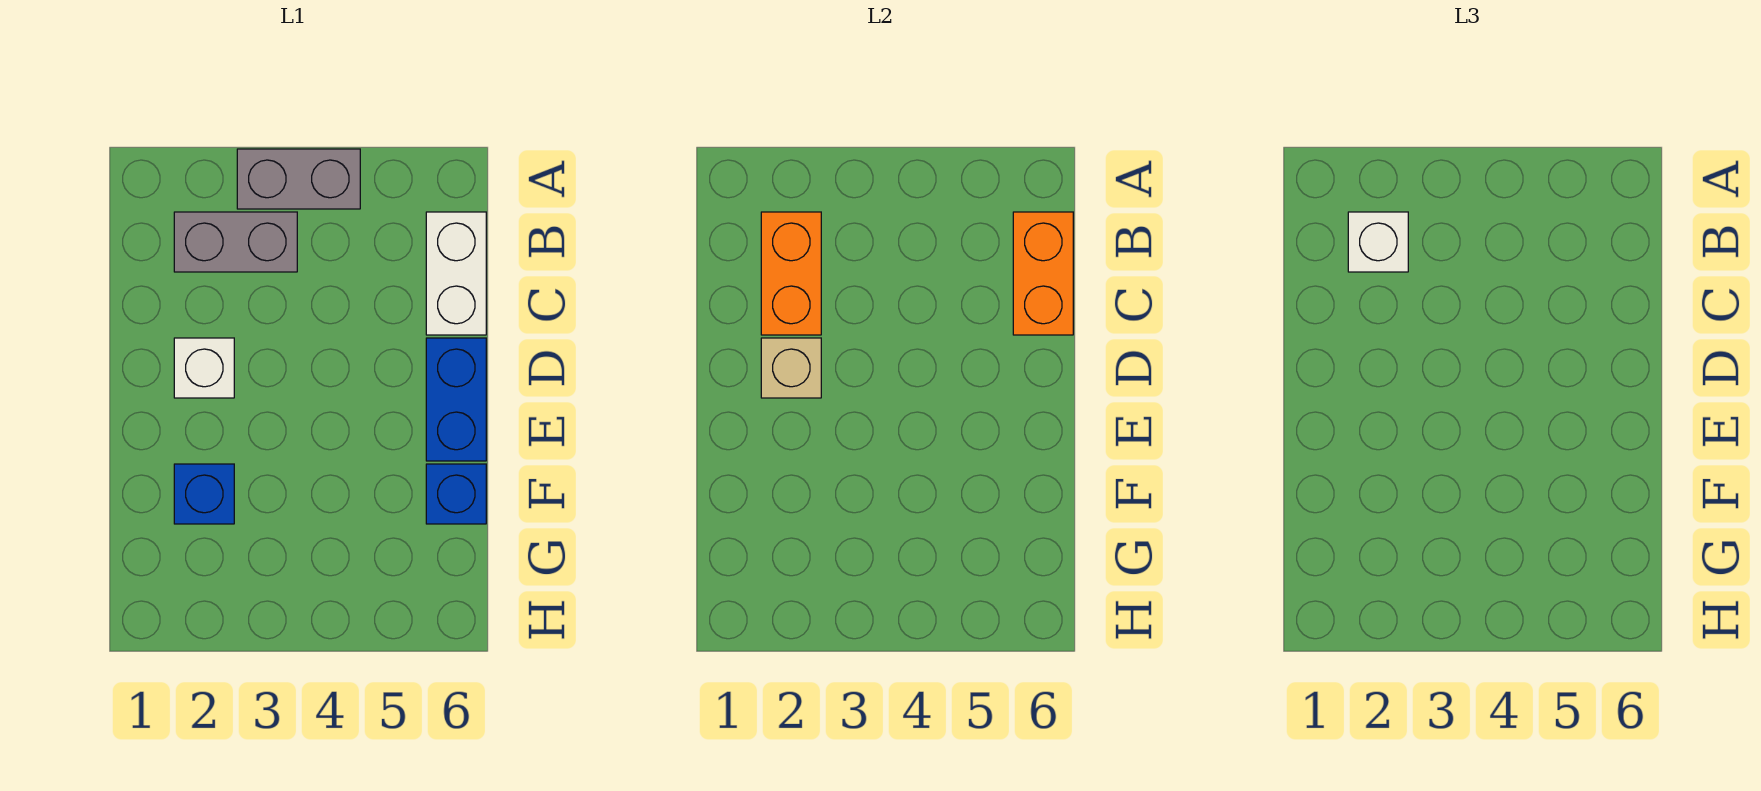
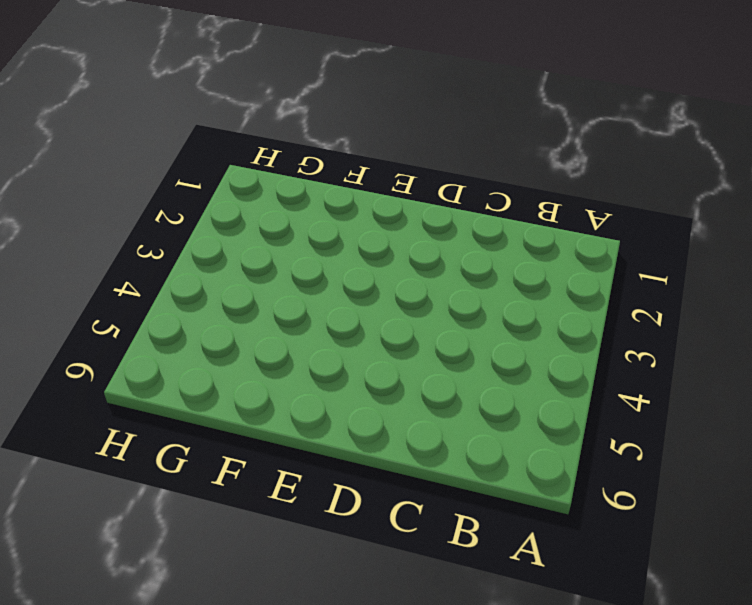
none -> grey brick A3:A4 level 1
none -> grey brick B2:B3 level 1

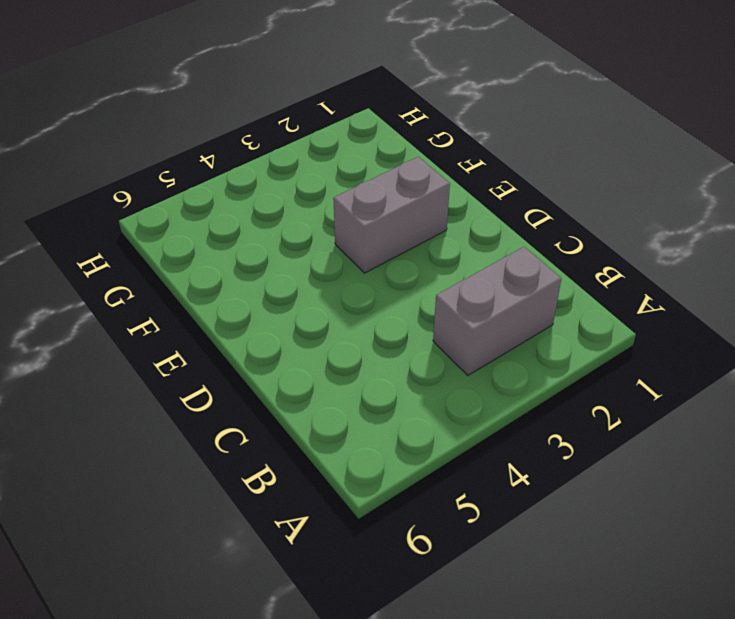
grey brick E2:E3 level 1 -> grey brick A3:A4 level 1
none -> white brick B6:C6 level 1
none -> white brick D2 level 1

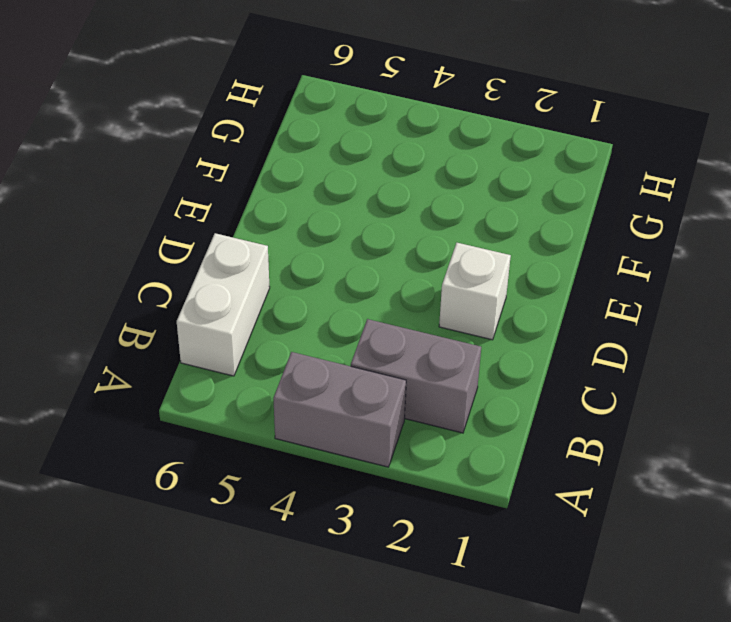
none -> blue brick D6:E6 level 1
none -> blue brick F2 level 1

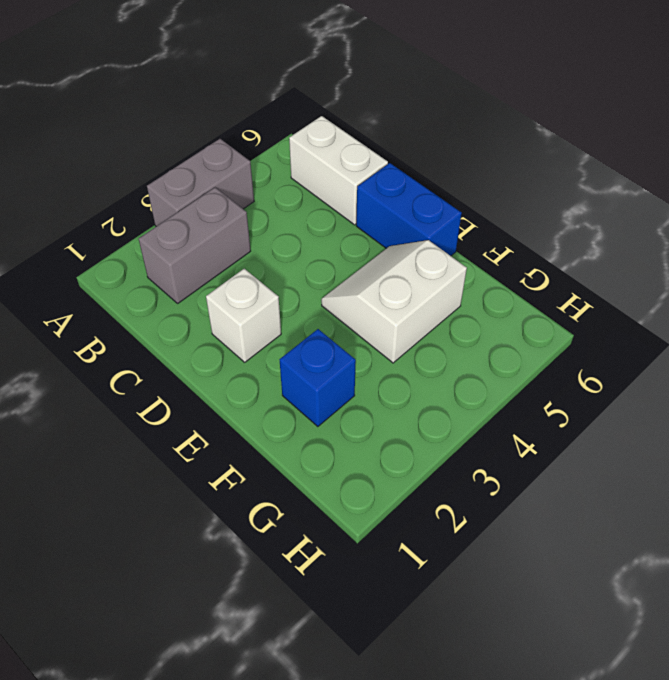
white slope E4:F5 level 1 top F -> none
none -> blue brick F6 level 1
none -> orange brick B2:C2 level 2

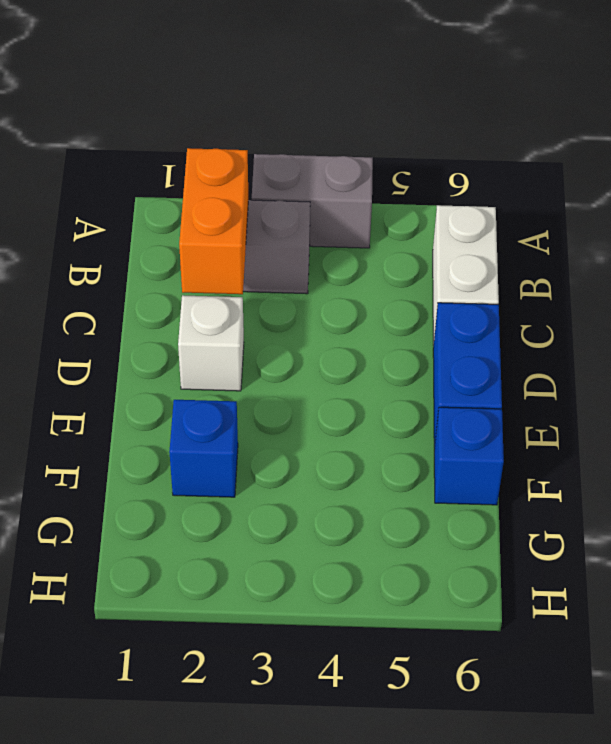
none -> orange brick B6:C6 level 2
none -> tan brick D2 level 2

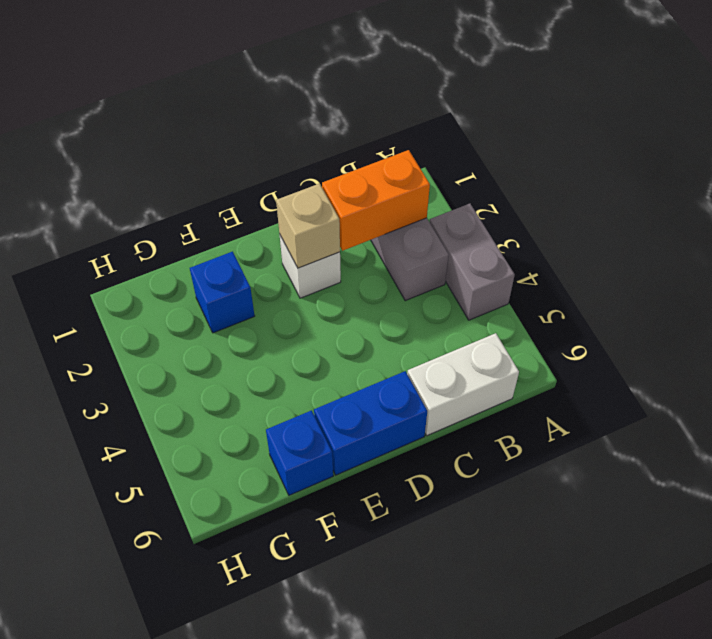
none -> orange brick B6:C6 level 2
none -> white brick B2 level 3

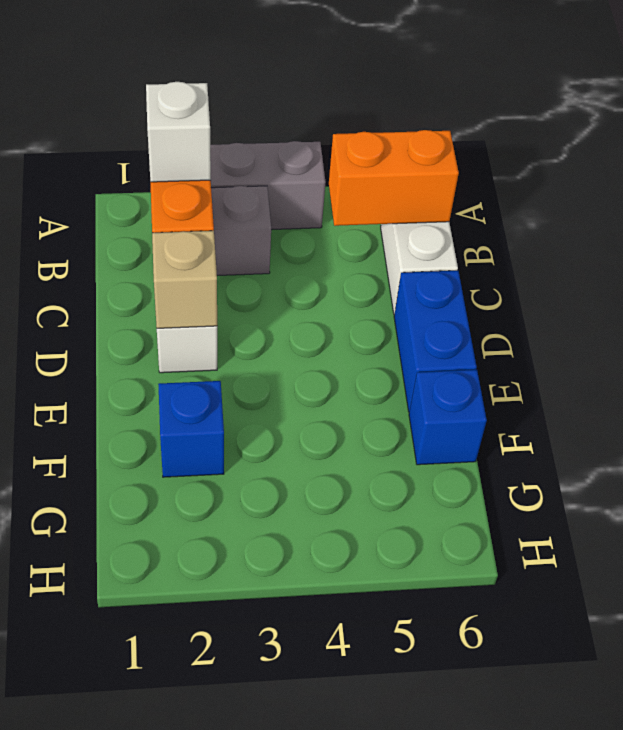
orange brick B5:B6 level 2 -> orange brick B6:C6 level 2

